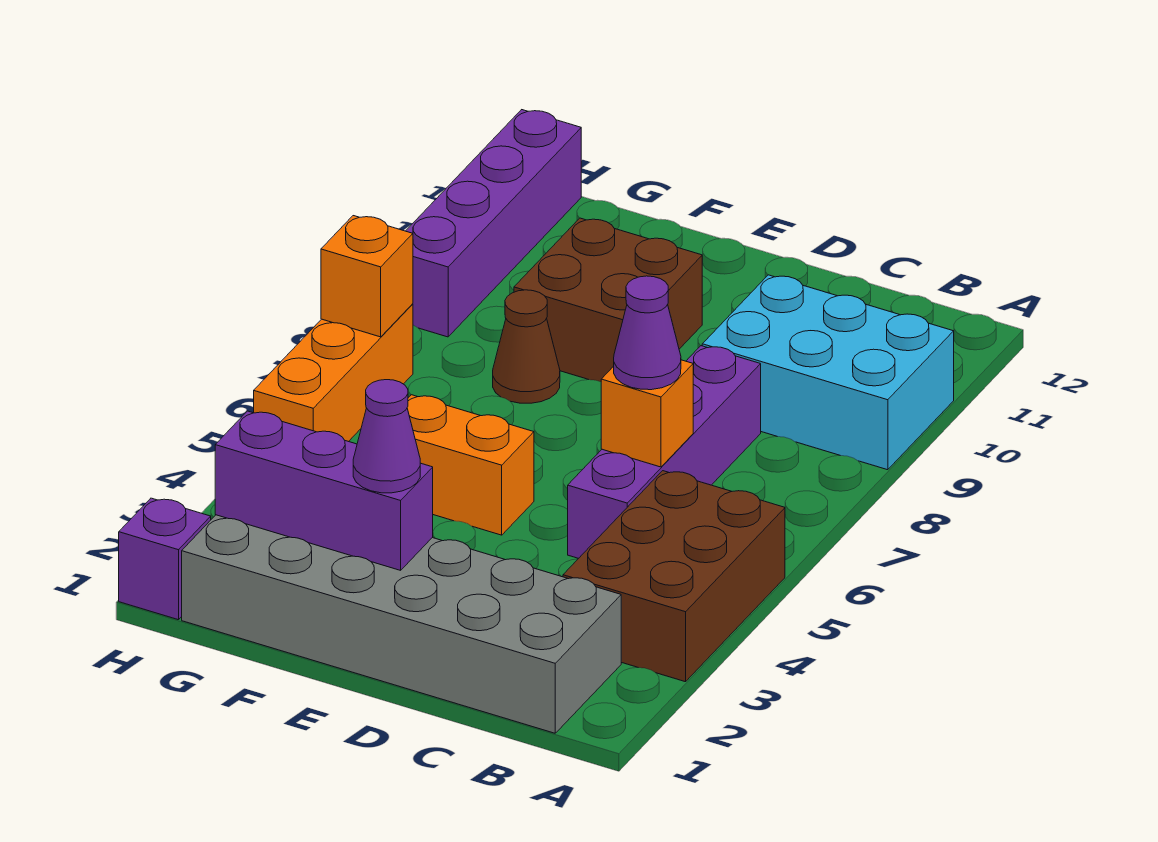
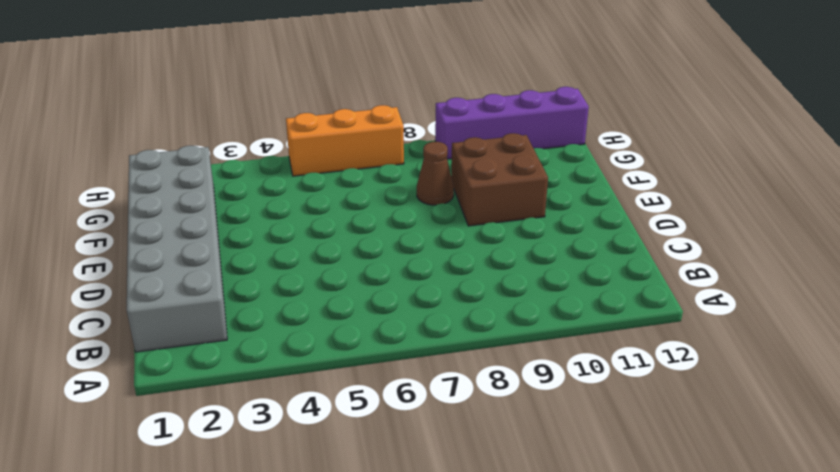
none -> brown brick A3:B5 level 1
none -> cyan brick A9:C10 level 1
none -> purple brick C5:C8 level 1

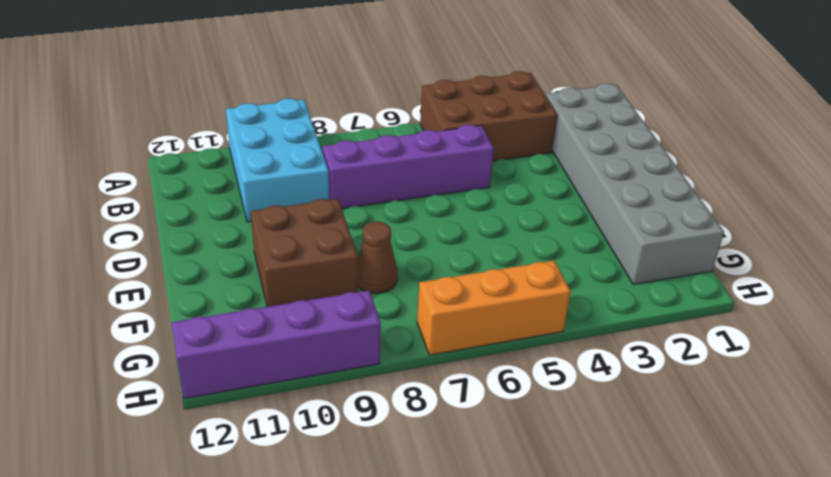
none -> orange brick E5:F5 level 1
none -> purple brick H1 level 1
none -> orange brick C6 level 2

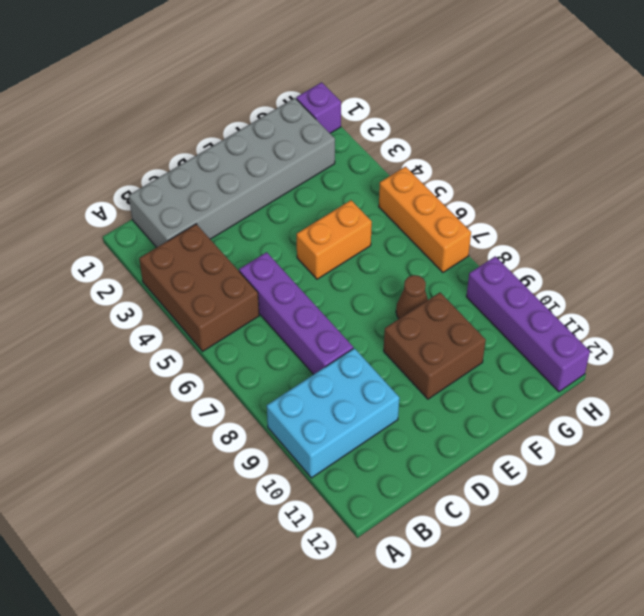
none -> orange brick C6 level 2
none -> purple brick E2:G2 level 2
none -> orange brick H7 level 2

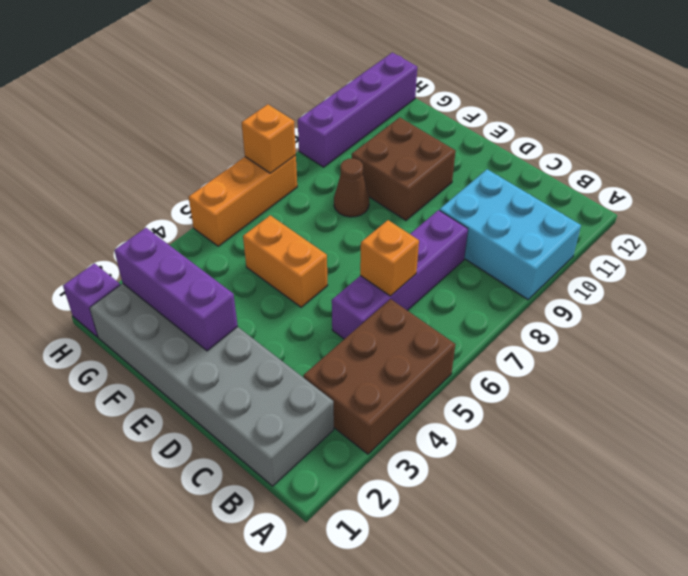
none -> purple cone C6 level 3
none -> purple cone E2 level 3

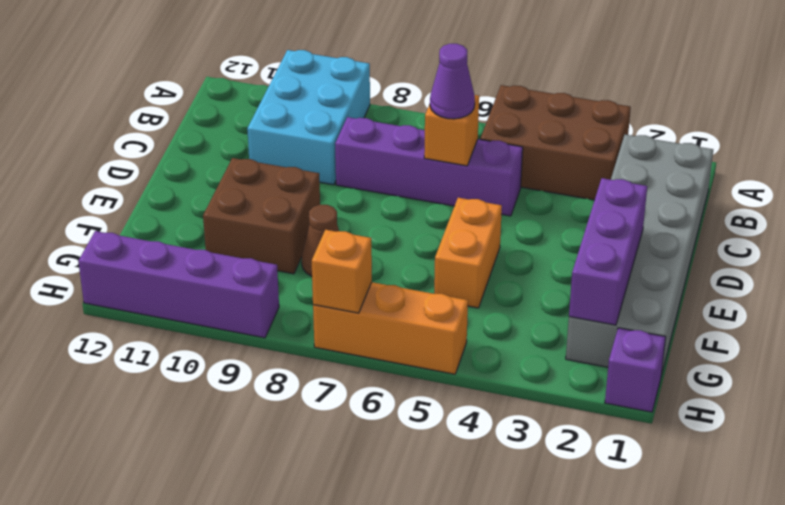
none -> purple cone E2 level 3

